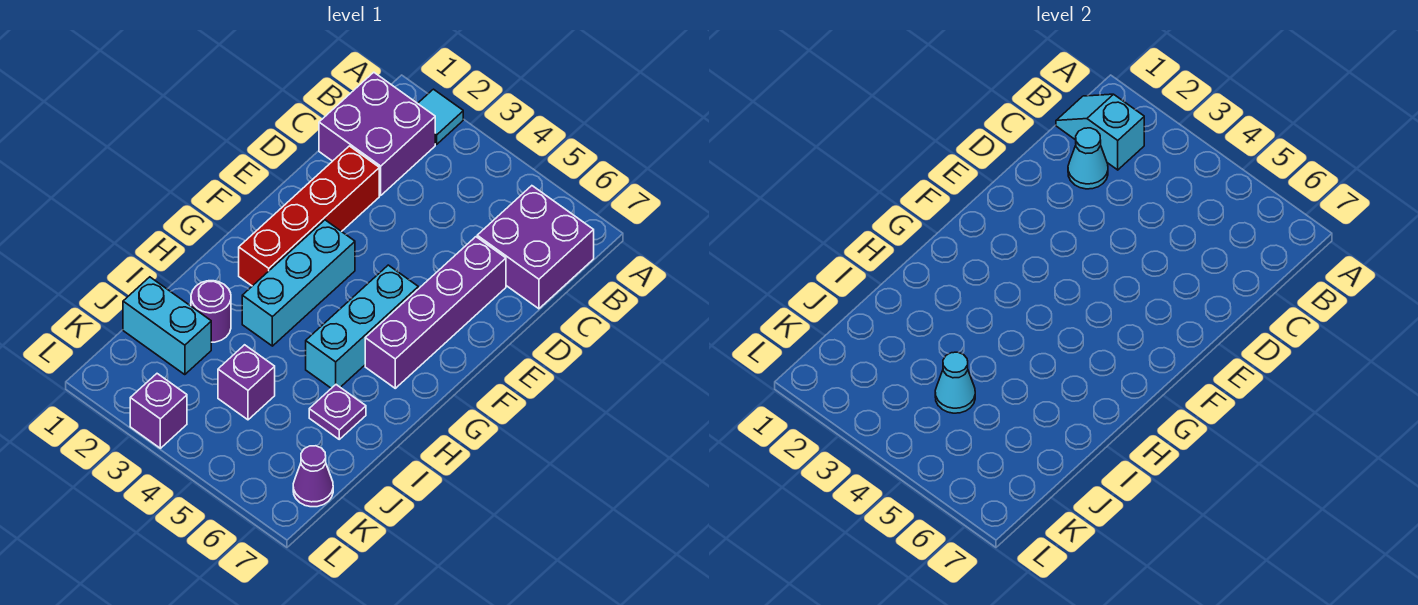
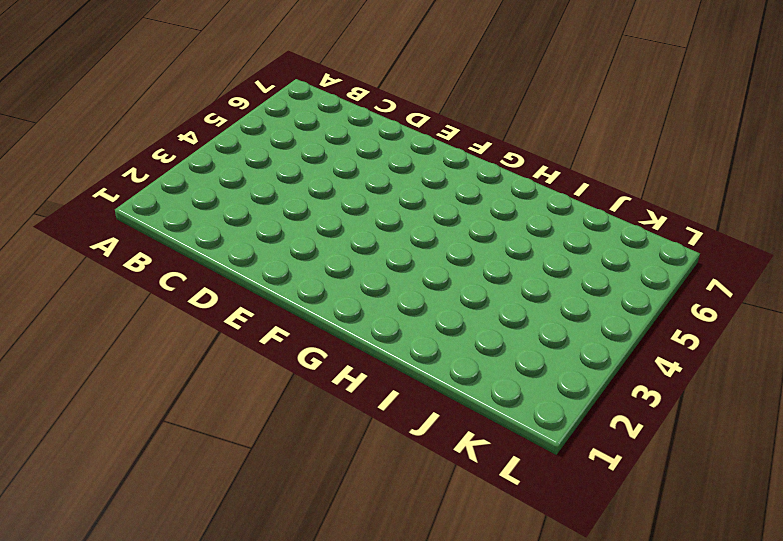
none -> cyan tile A2 level 1
none -> purple brick B1:C2 level 1
none -> purple brick B6:C7 level 1

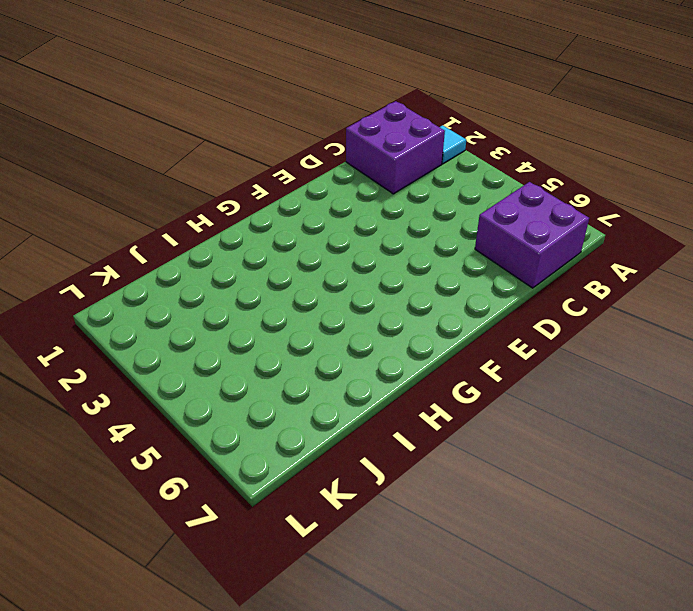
none -> red brick D2:G2 level 1
none -> purple brick D6:G6 level 1
none -> cyan brick F3:H3 level 1

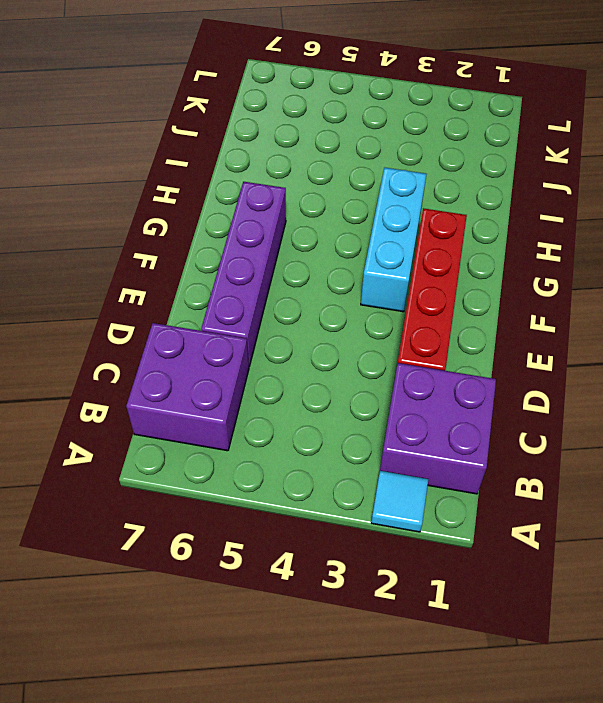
none -> cyan brick F5:H5 level 1
none -> purple round brick I2 level 1
none -> purple plate I6 level 1

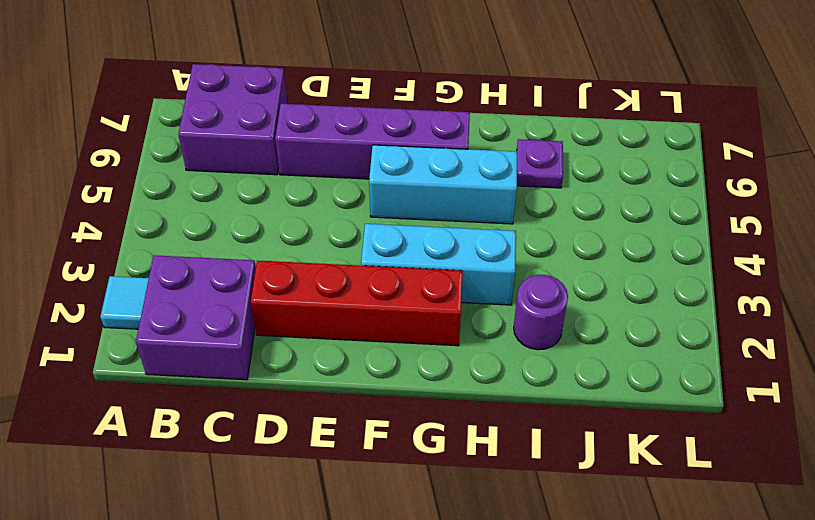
none -> cyan brick J1:J2 level 1
none -> purple brick J4 level 1
none -> purple cone K7 level 1

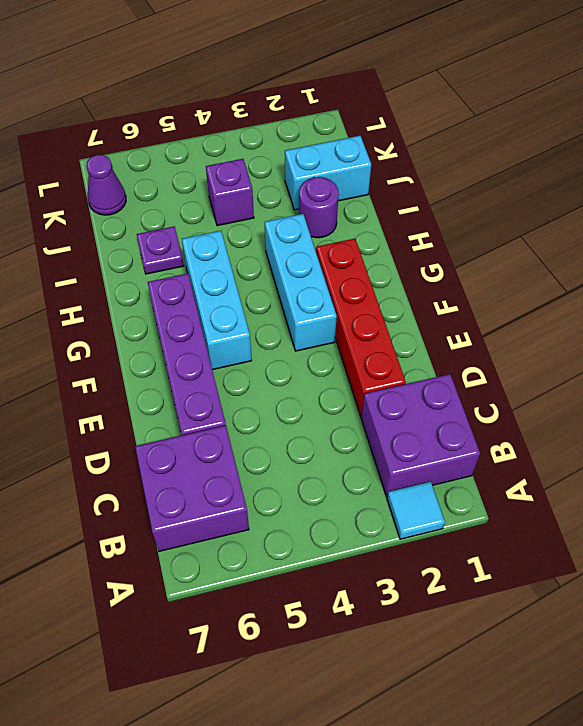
none -> purple brick L3 level 1
none -> cyan slope B1:B2 level 2 top 2
none -> cyan cone C2 level 2

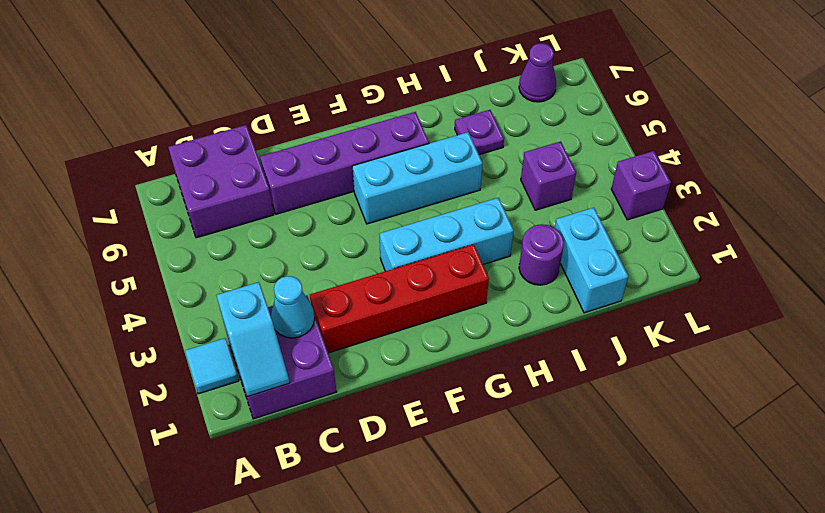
none -> cyan cone J4 level 2

